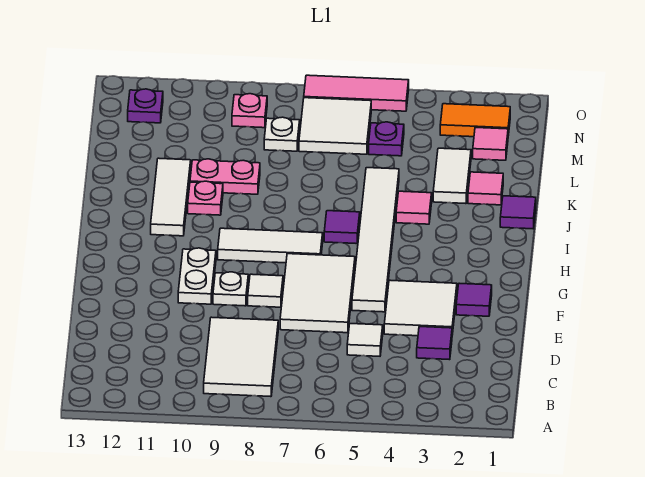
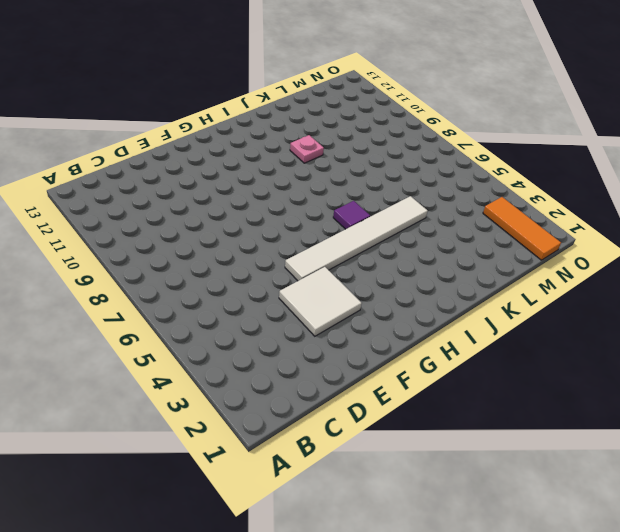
orange tile N1:N3 level 1 -> orange tile N2:N3 level 1
none -> white tile B8:D9 level 1
none -> purple tile D3 level 1
none -> white tile D5 level 1

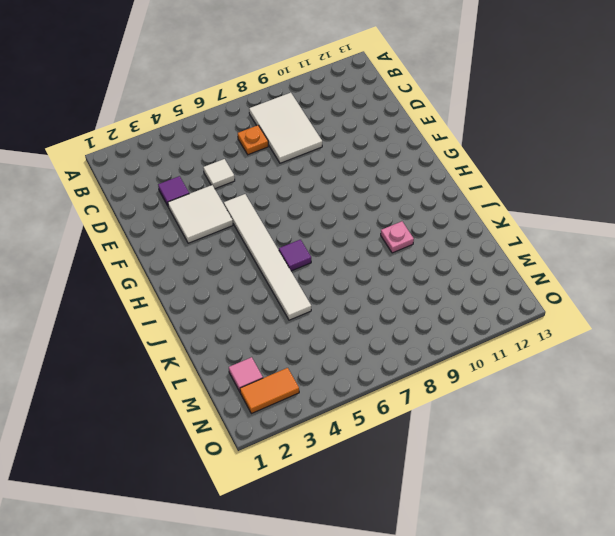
orange plate C7 level 1 -> none
none -> white tile E6:G7 level 1
none -> purple tile F2 level 1
none -> white tile F8 level 1

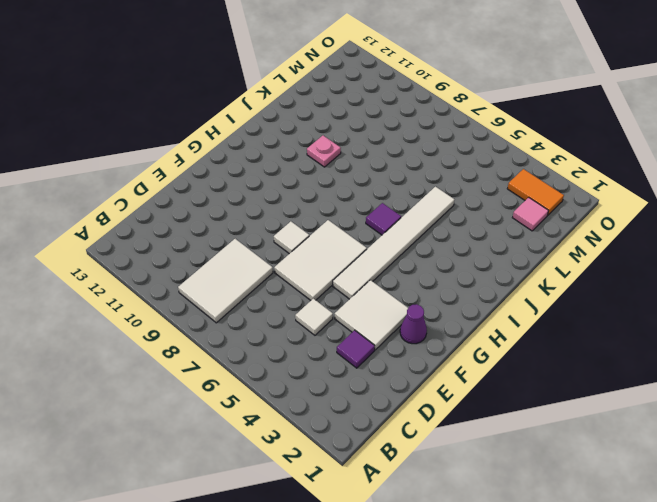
purple cone F2 level 1 -> purple tile F2 level 1
none -> white plate F9 level 1
none -> white plate F10:G10 level 1
none -> white tile H7:H9 level 1

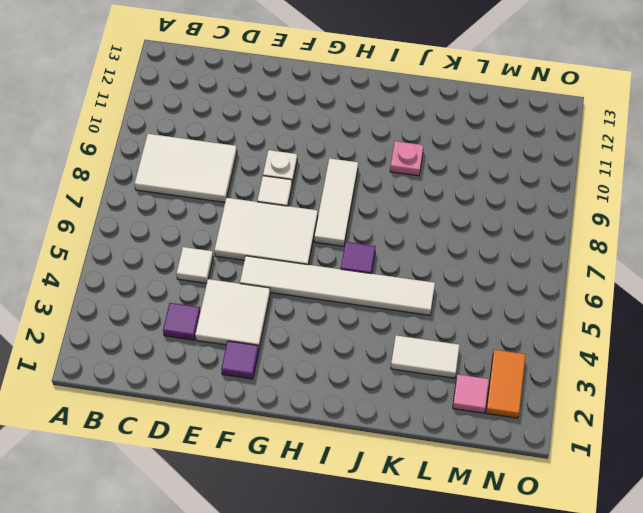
none -> white plate F10:G10 level 1
none -> white tile I11:K11 level 1
none -> purple tile J1 level 1

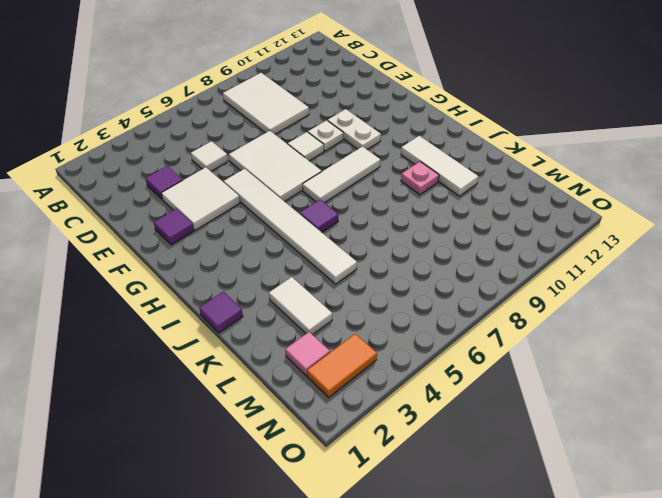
none -> pink tile J4 level 1
none -> pink tile K2 level 1
none -> pink plate K9:K10 level 1

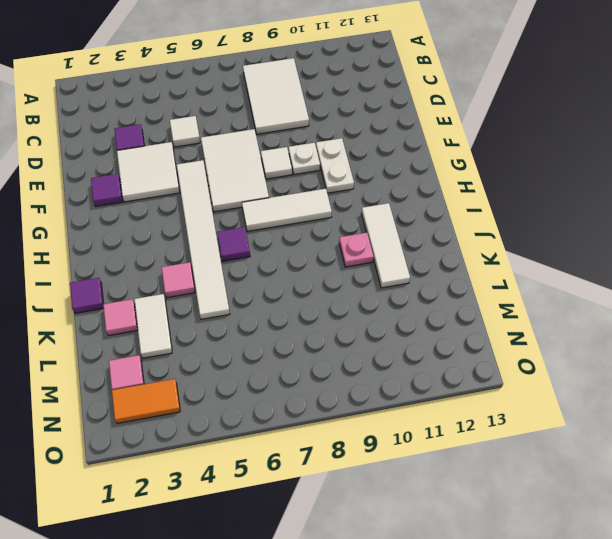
none -> pink plate K9:K10 level 1
none -> purple plate M5 level 1
none -> white tile M6:N7 level 1

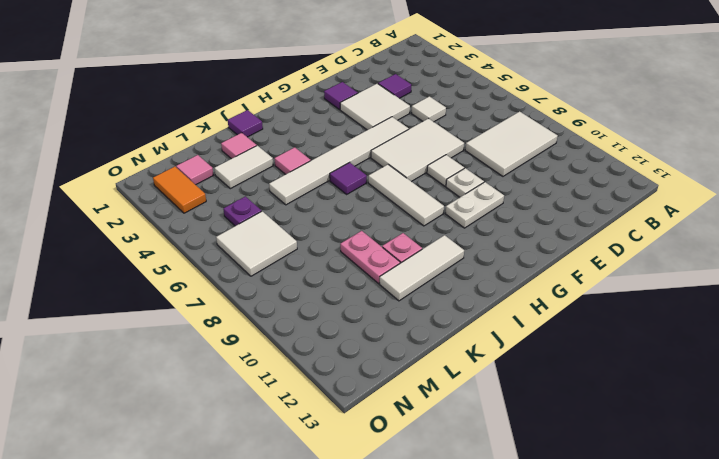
none -> white plate M8 level 1
none -> pink plate N9 level 1
none -> purple plate N12 level 1

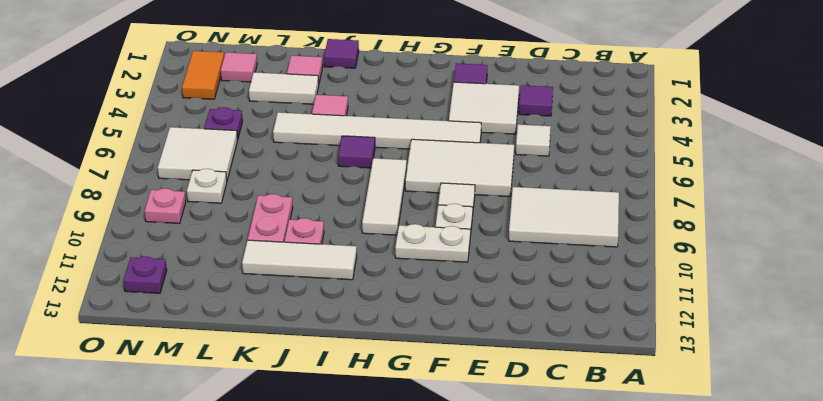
none -> pink tile O5:O7 level 1

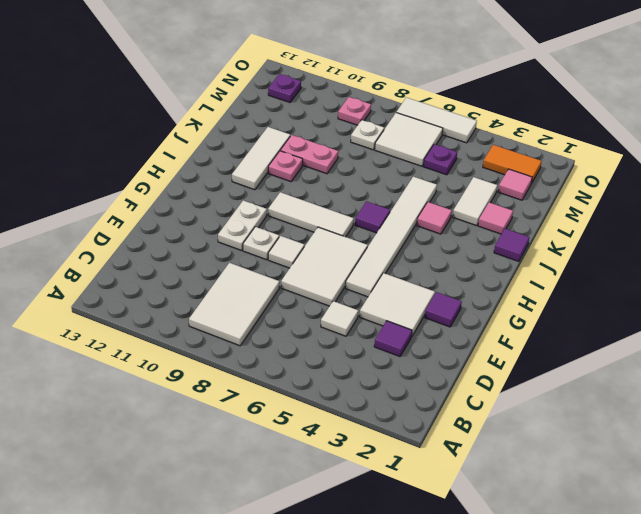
white tile O5:O7 level 1 -> pink tile O5:O7 level 1

